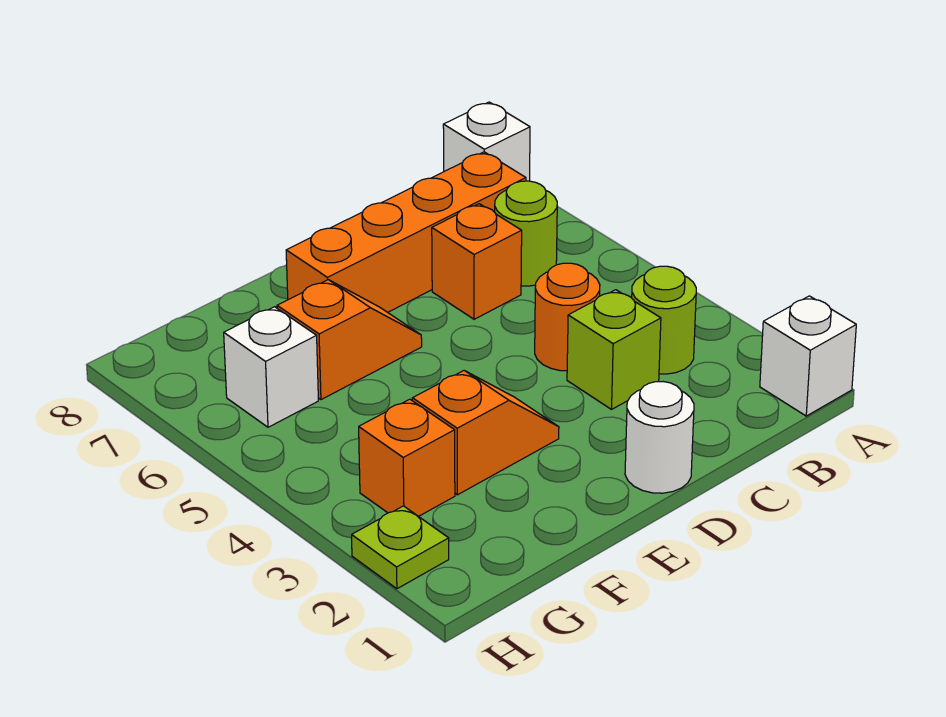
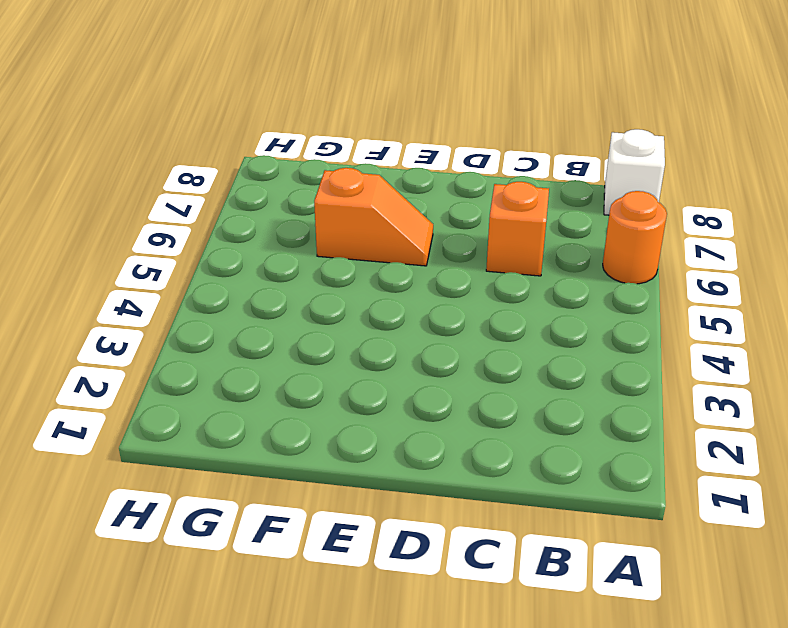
orange round brick A6 level 1 -> orange round brick C4 level 1
none -> white brick A1 level 1
none -> lime round brick B3 level 1
none -> lime round brick B6 level 1

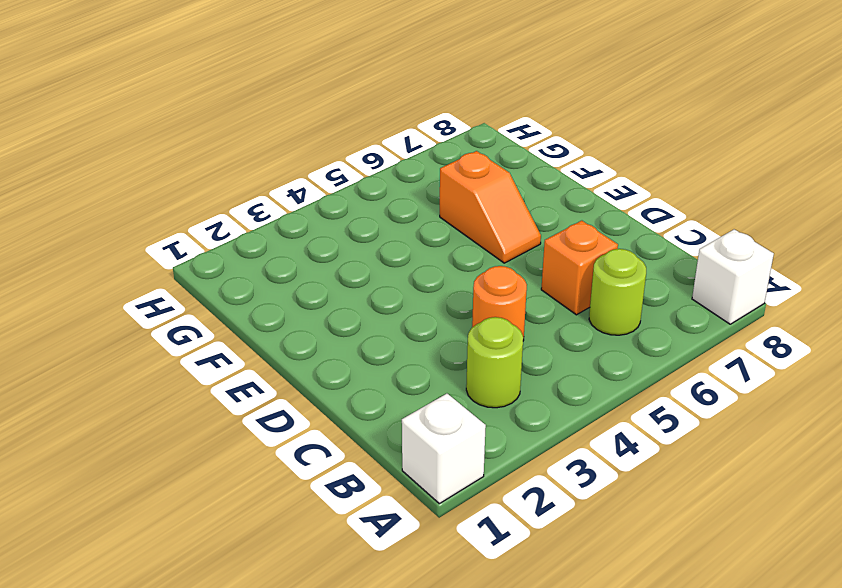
none -> orange brick B7:E7 level 1
none -> lime brick C3 level 1
none -> white round brick D1 level 1

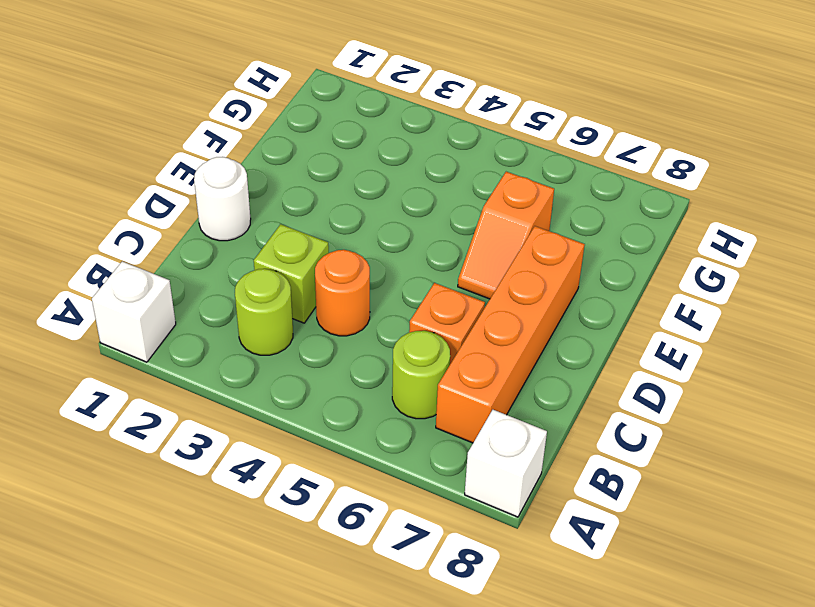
none -> orange slope E3:F3 level 1 top F
none -> orange brick G3 level 1
none -> white brick G6 level 1

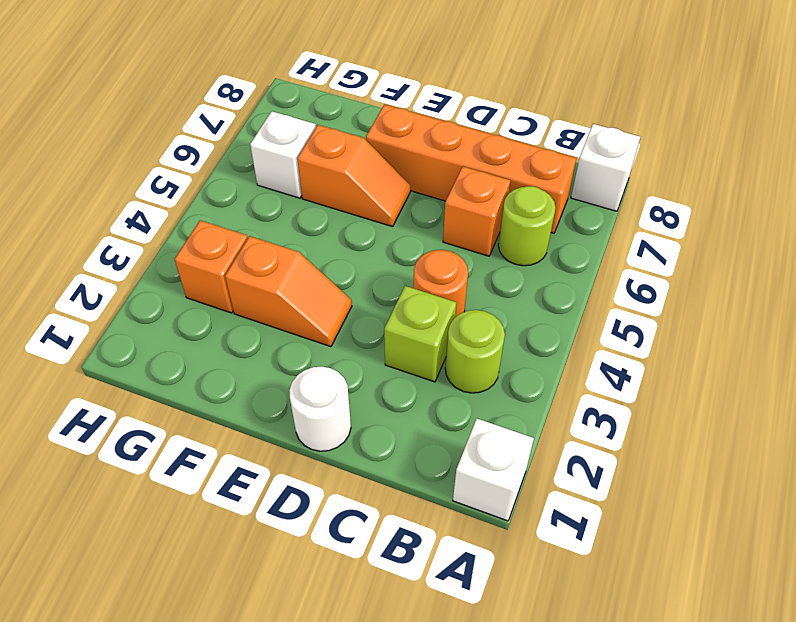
none -> lime plate H2 level 1

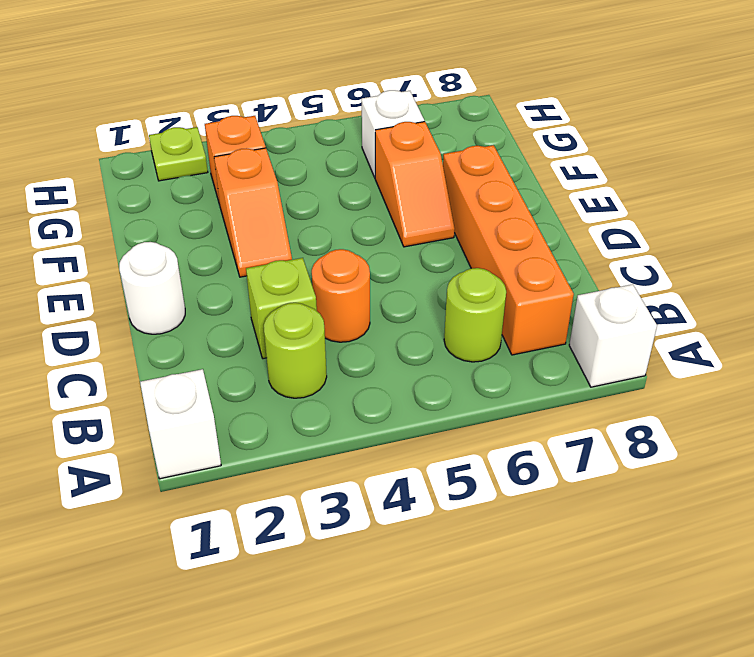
none -> orange brick C6 level 1

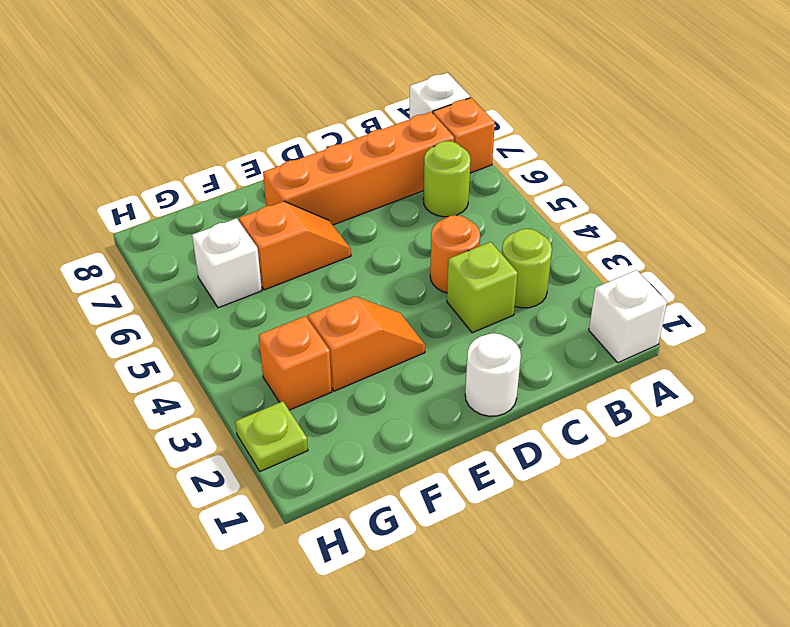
orange brick A7 level 1 -> orange brick C6 level 1

